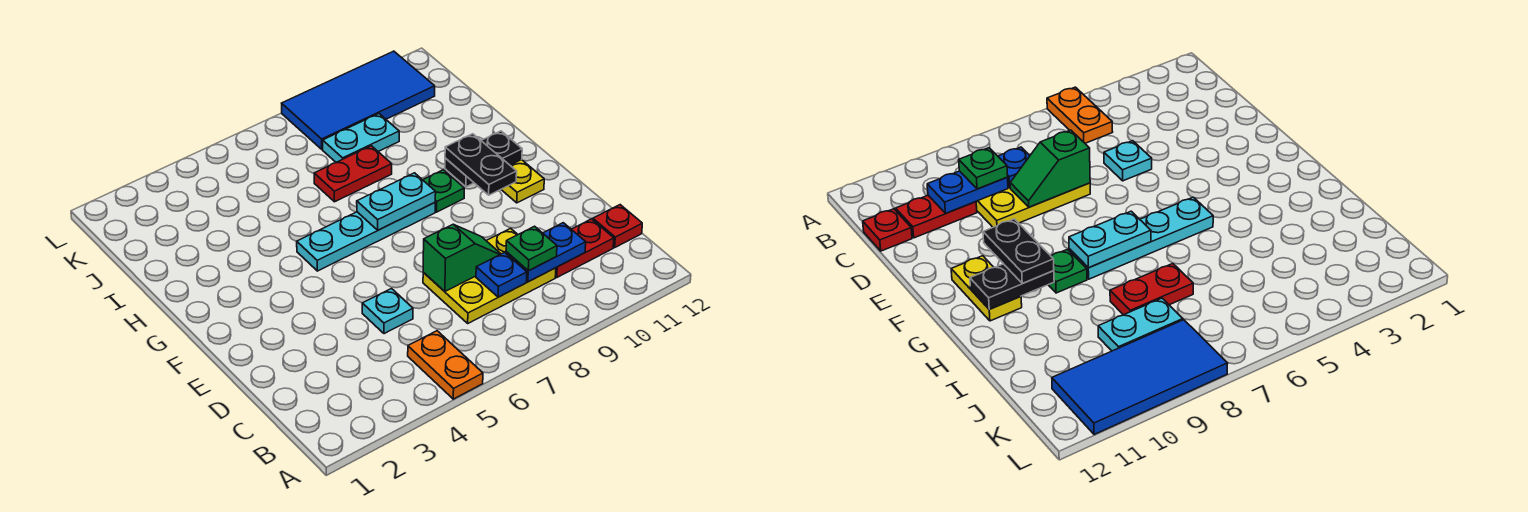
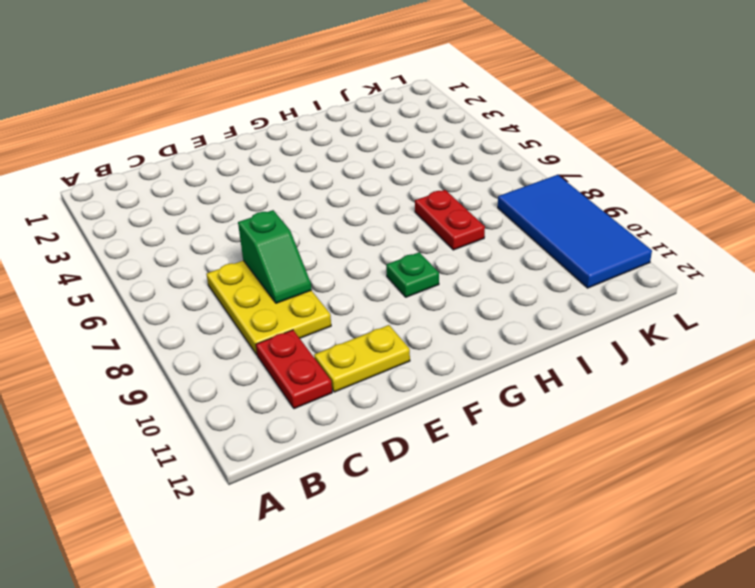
yellow plate D11:E11 level 1 -> yellow plate F11:G11 level 1
none -> orange plate A5:B5 level 1
none -> red plate C12 level 1
none -> cyan plate D5 level 1

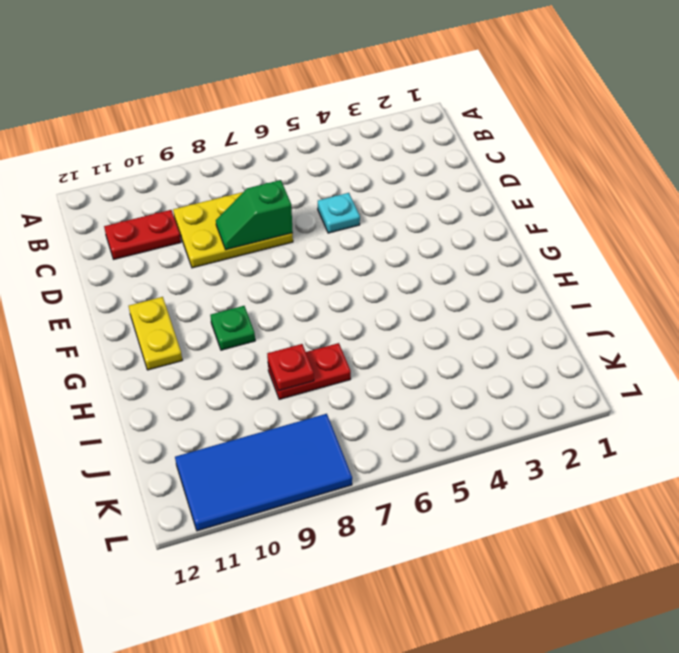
red plate I8 level 2 -> red plate C12 level 1
none -> orange plate A5:B5 level 1
none -> cyan plate G5:G8 level 1
none -> cyan plate J8:J9 level 1

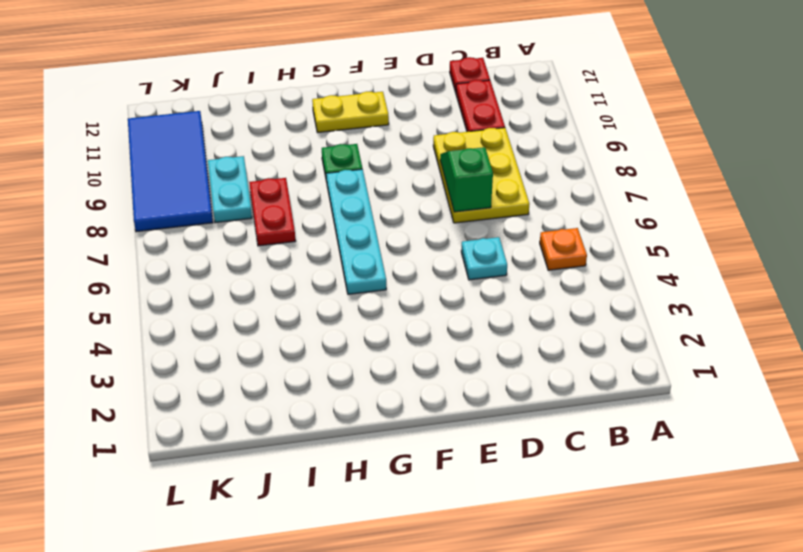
orange plate B5 level 1 -> orange plate A5:B5 level 1
none -> blue plate C8 level 2
none -> blue plate C9:C10 level 2
none -> cyan plate G7:G8 level 2

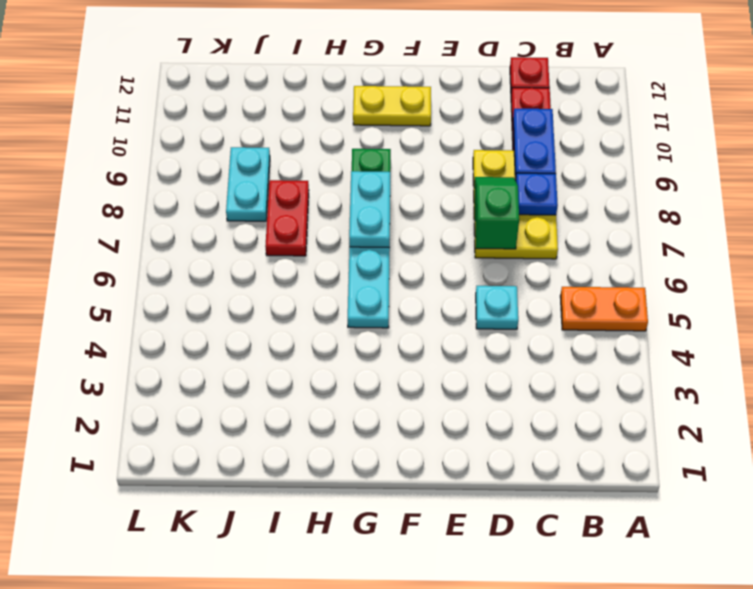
none -> blue tile K8:L11 level 1
none -> black plate G10:G11 level 2
none -> green plate C9 level 3

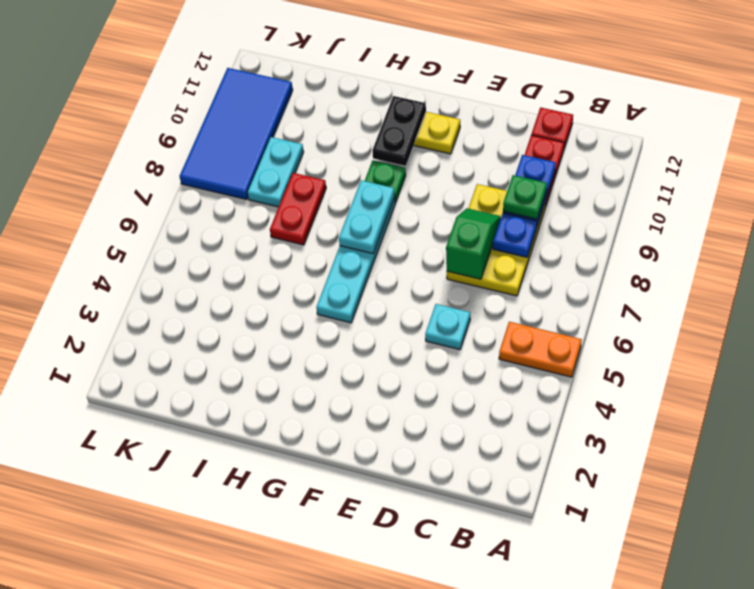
none -> black plate F10:G10 level 3

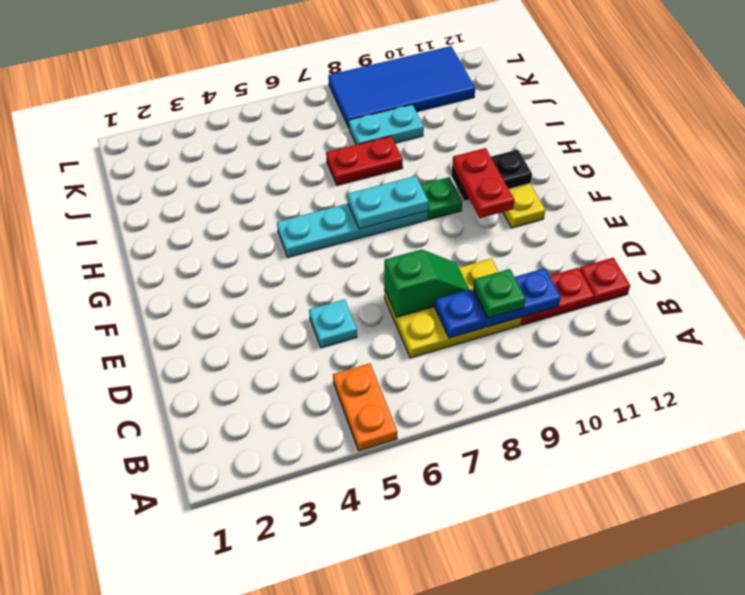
red plate F10:G10 level 3 -> black plate F10:G10 level 3

